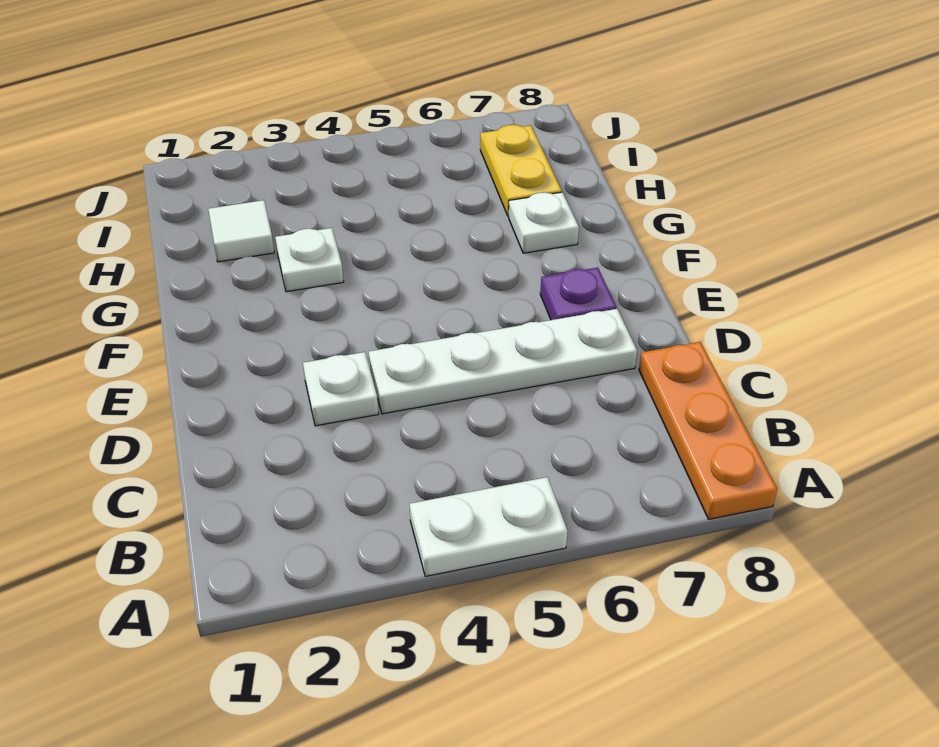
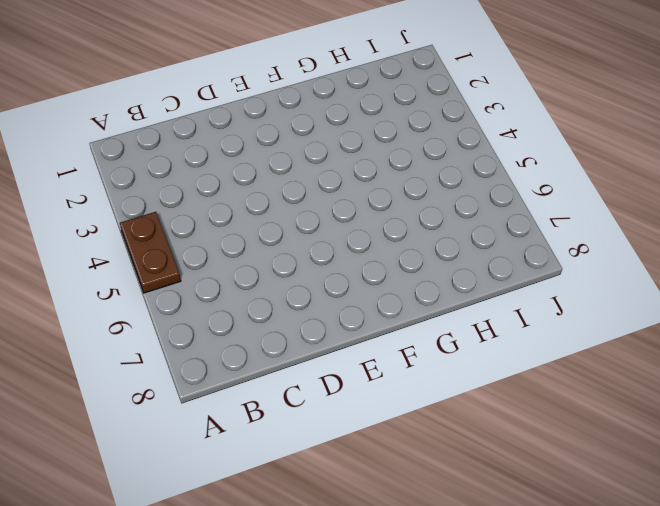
brown plate A4:A5 level 1 -> white plate A4:A5 level 1
none -> orange plate A8:C8 level 1
none -> white plate D3 level 1

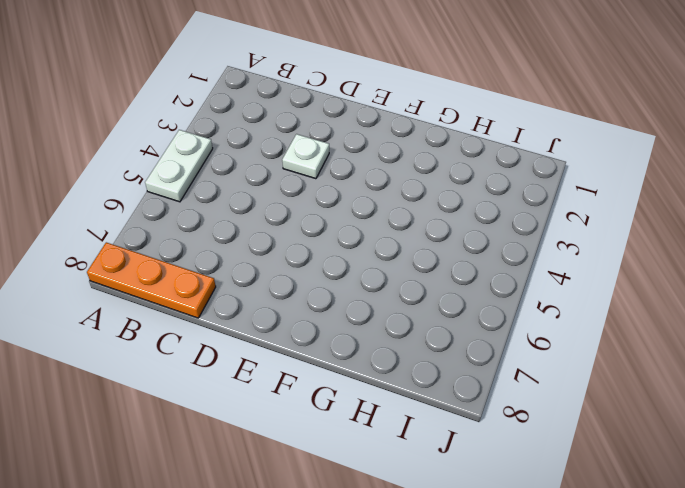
none -> white plate D4:D7 level 1
none -> purple plate E7 level 1

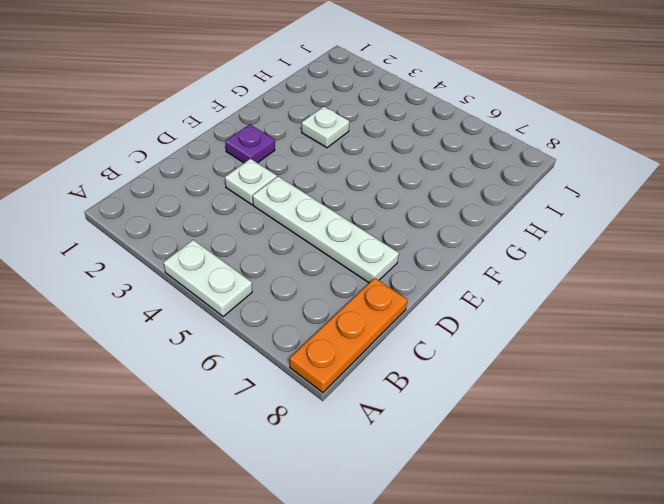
purple plate E2 level 1 -> purple plate E7 level 1
none -> white plate G7 level 1
none -> white tile H2 level 1

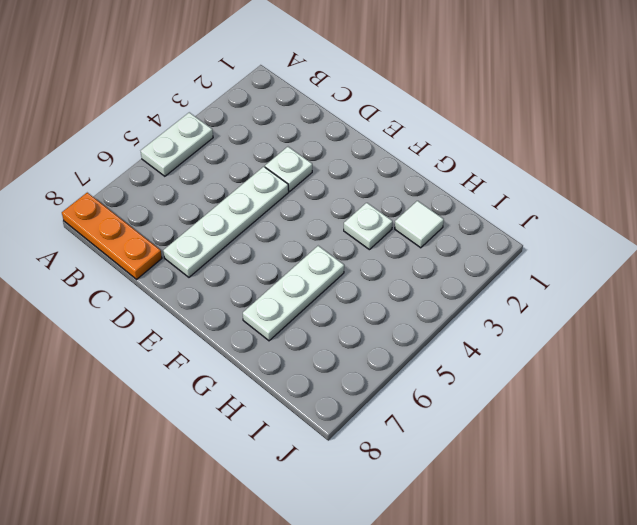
white plate G5:G7 level 1 -> white plate G7 level 1
none -> purple plate E7 level 1
none -> yellow plate H7:I7 level 1

